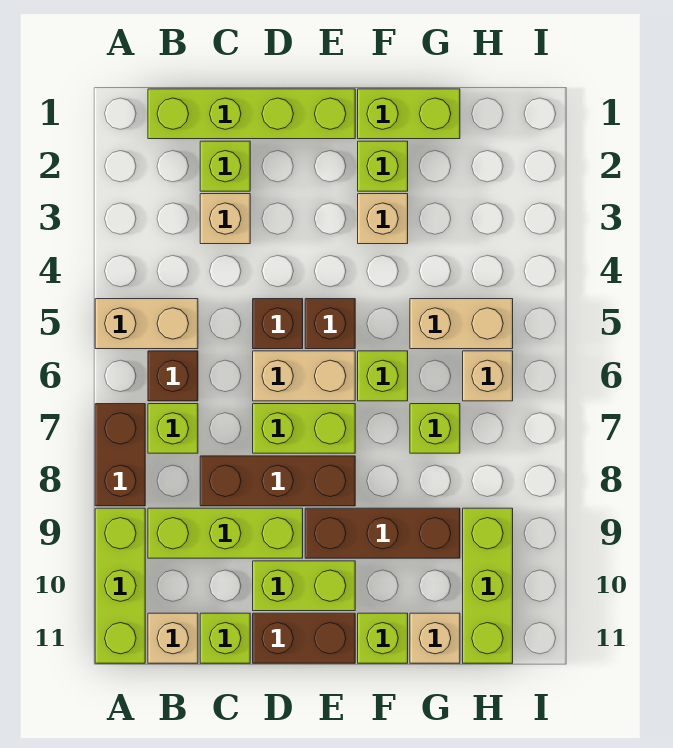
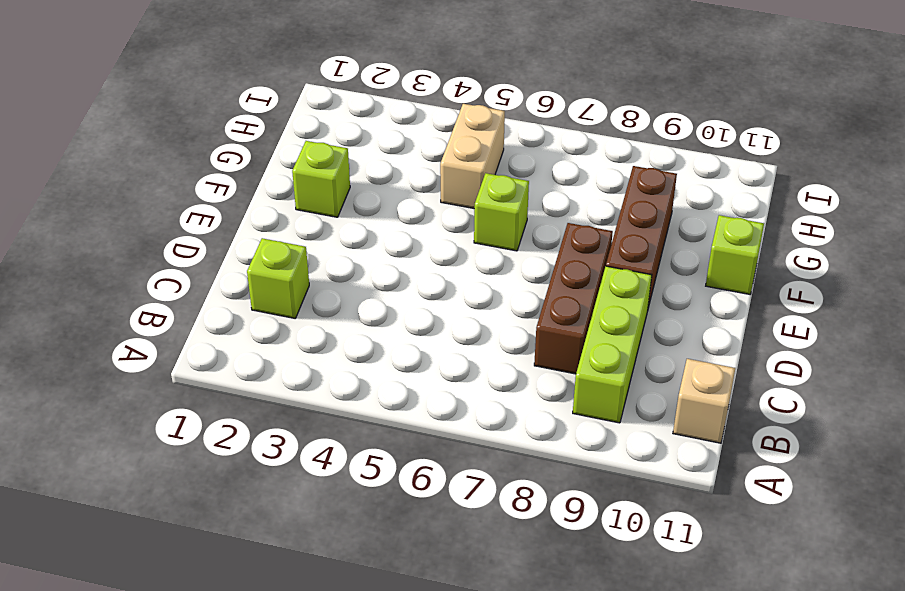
none -> tan brick A5:B5 level 1
none -> brown brick A7:A8 level 1
none -> lime brick A9:A11 level 1

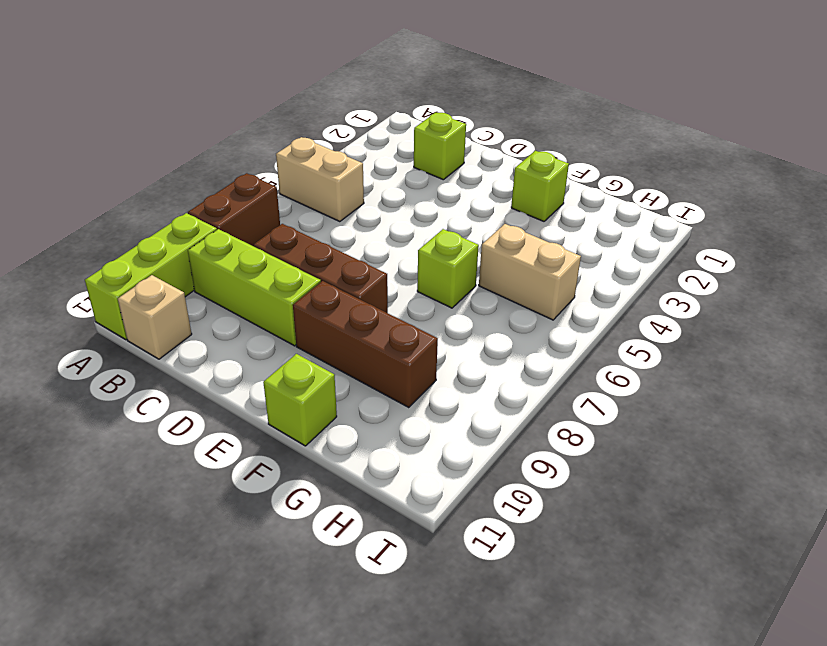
none -> lime brick B1:E1 level 1
none -> brown brick B6 level 1
none -> lime brick B7 level 1

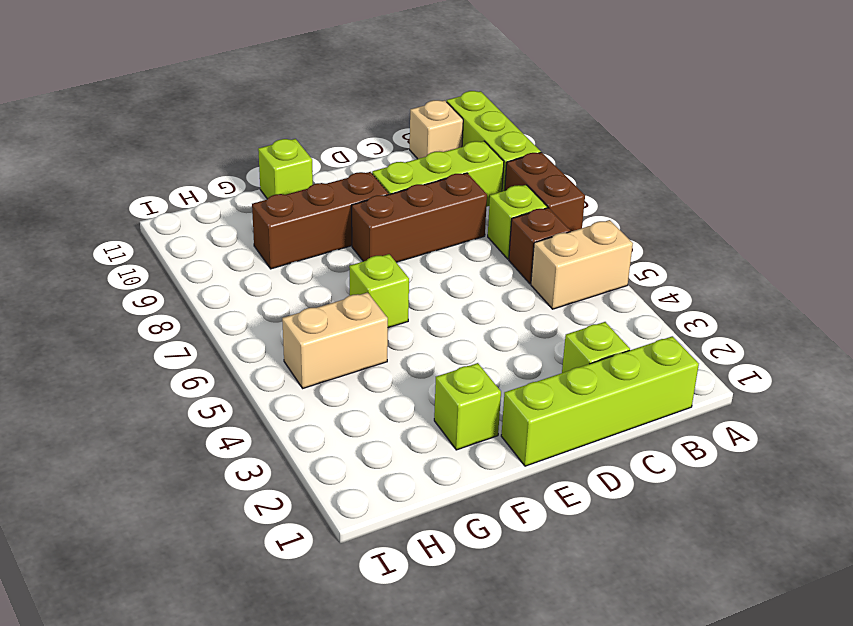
none -> tan brick C3 level 1
none -> lime brick C11 level 1
none -> brown brick D5 level 1

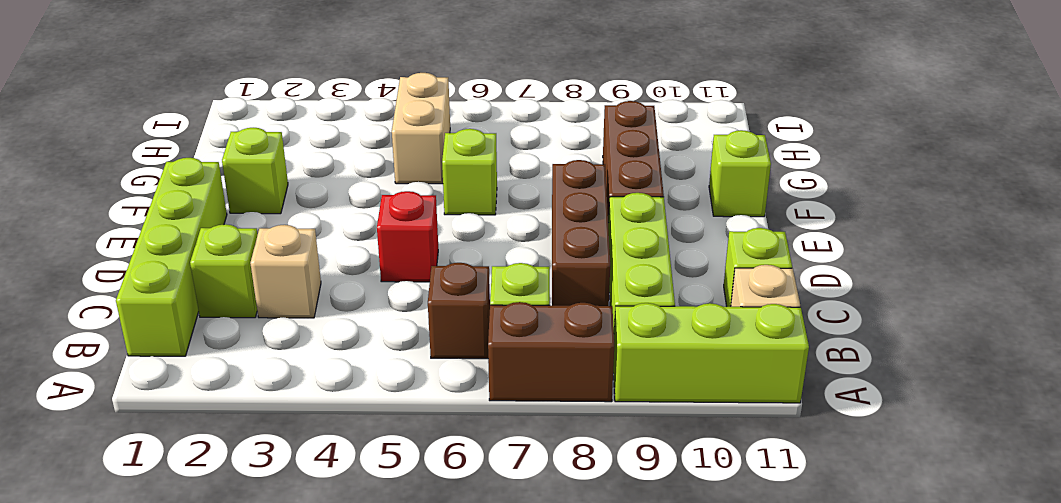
red brick D5 level 1 -> brown brick D5 level 1
none -> tan brick A5:B5 level 1
none -> tan brick D6:E6 level 1
none -> lime brick D7:E7 level 1

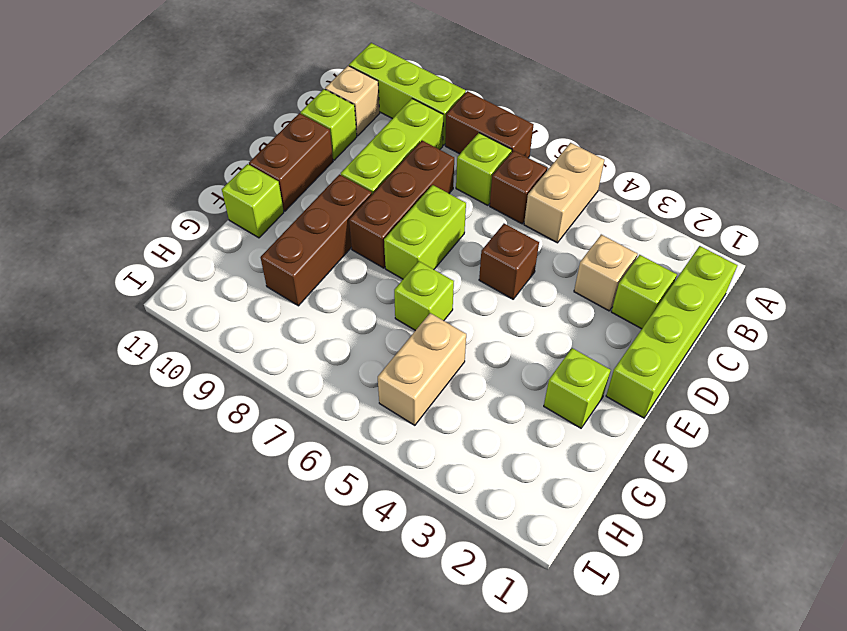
none -> tan brick D6:E6 level 1
none -> lime brick D10:E10 level 1
none -> brown brick E5 level 1

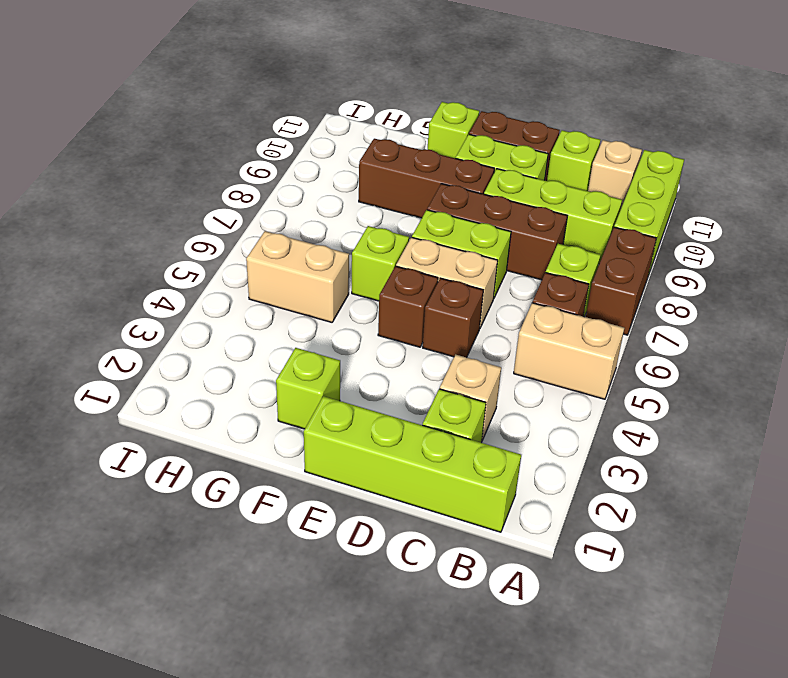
none -> lime brick F1:G1 level 1
none -> tan brick F3 level 1
none -> lime brick G7 level 1

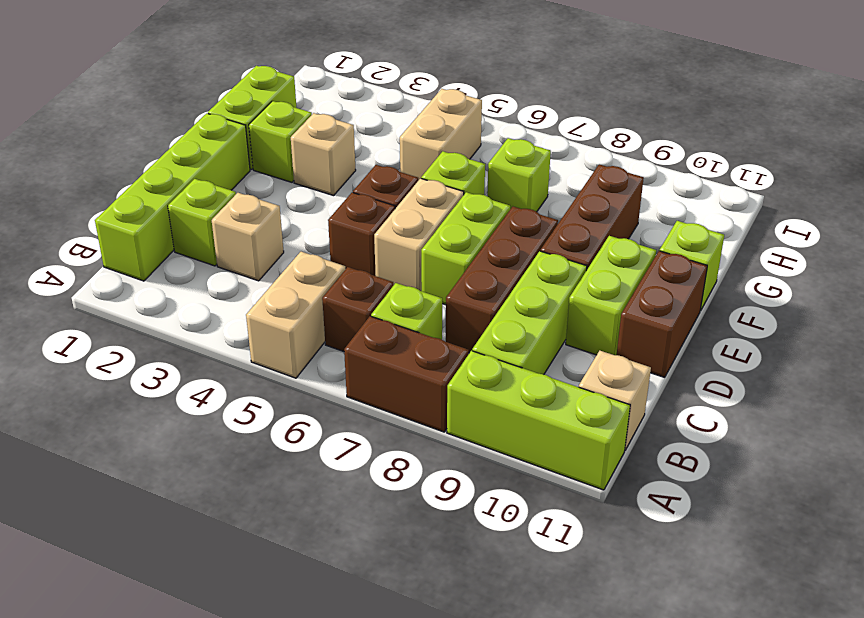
none -> lime brick C11 level 1
none -> tan brick G11 level 1
none -> tan brick H6 level 1

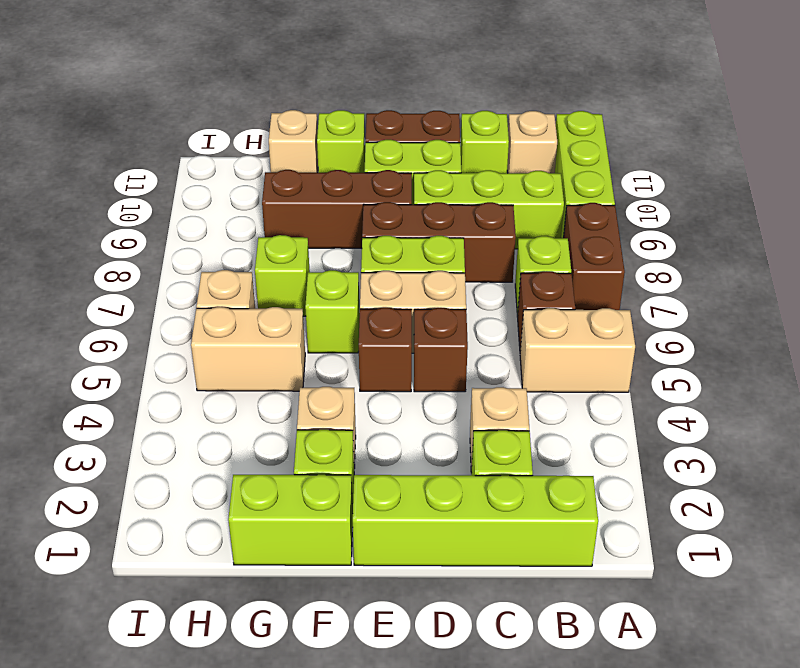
none -> lime brick H9:H11 level 1

